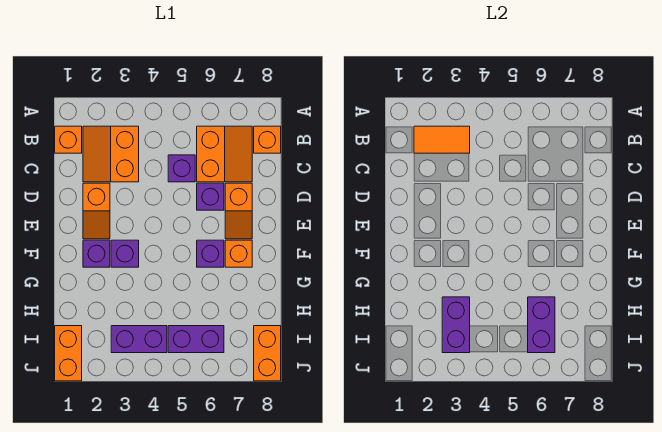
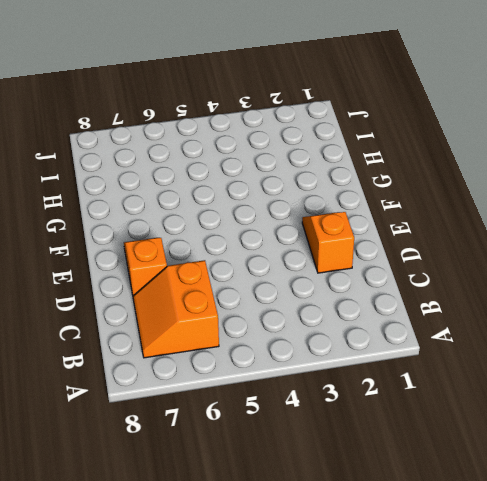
none -> orange brick B1 level 1
none -> orange slope B2:C3 level 1 top 3
none -> orange brick B8 level 1

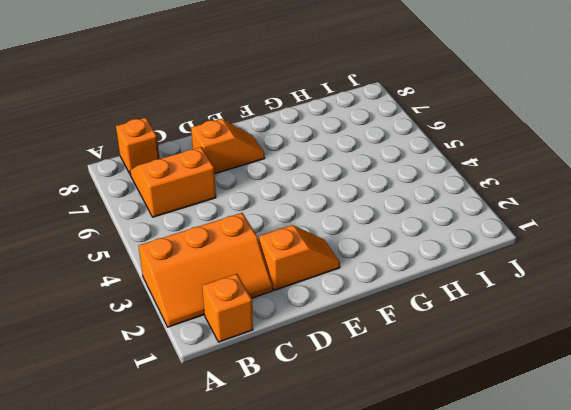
orange slope A2:C3 level 1 top 3 -> orange slope B2:C3 level 1 top 3
none -> purple brick C5 level 1
none -> purple brick D6 level 1
none -> purple brick F2 level 1

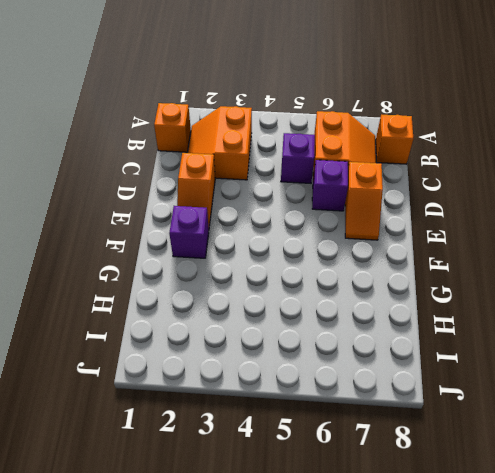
none -> purple brick F3 level 1
none -> purple brick F6 level 1
none -> orange brick F7 level 1

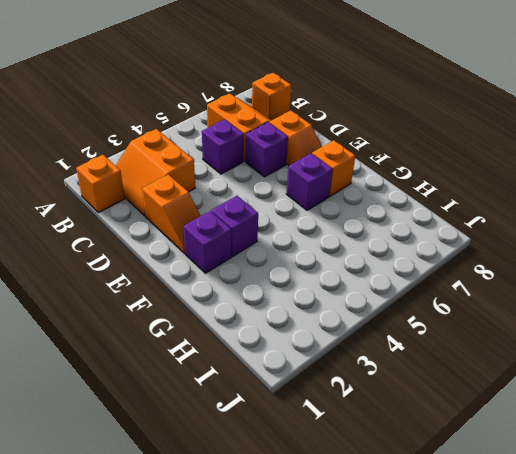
none -> orange brick I1:J1 level 1
none -> purple brick I3:I4 level 1
none -> purple brick I5:I6 level 1

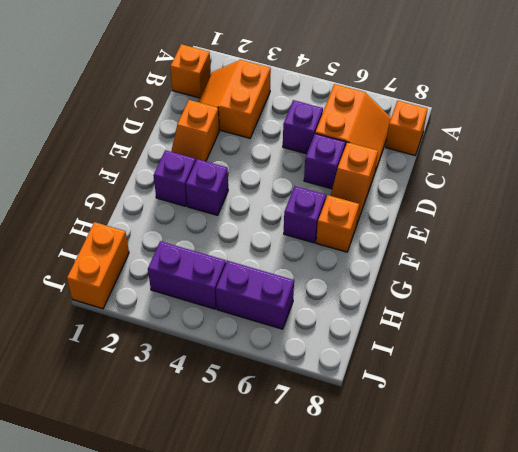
none -> orange brick I8:J8 level 1
none -> orange tile B2:B3 level 2
none -> purple brick H3:I3 level 2

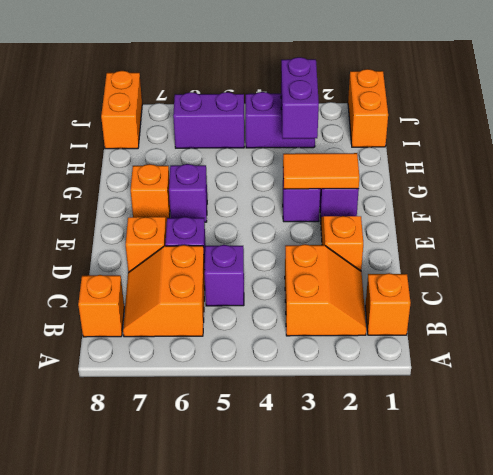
orange tile F2:F3 level 2 -> orange tile B2:B3 level 2
none -> purple brick H6:I6 level 2

